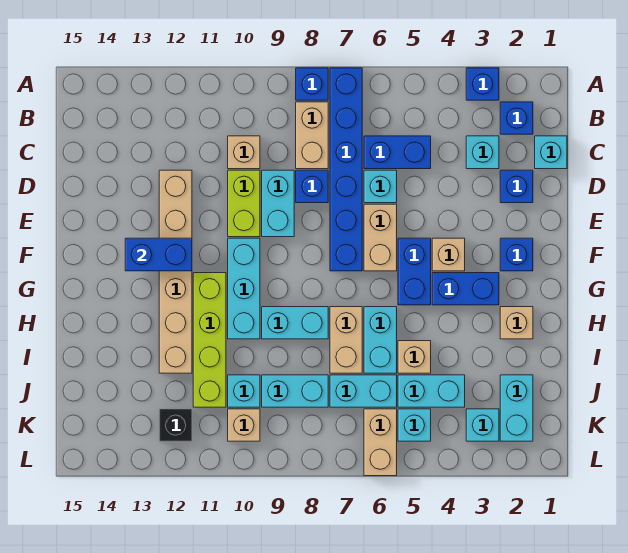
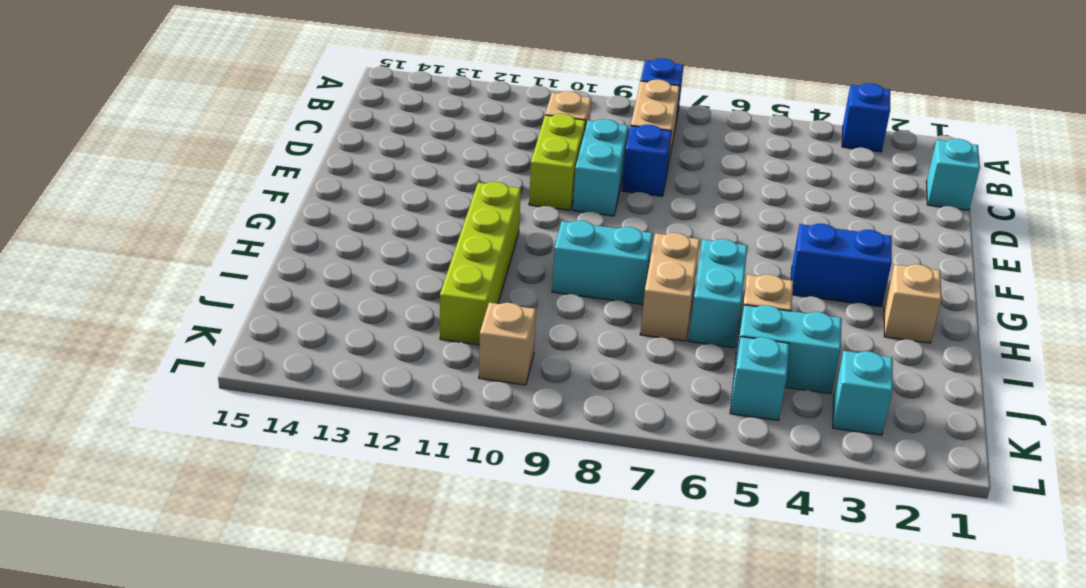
none -> blue brick A7:F7 level 1
none -> blue brick B2 level 1
none -> cyan brick C3 level 1
none -> blue brick C5:C6 level 1

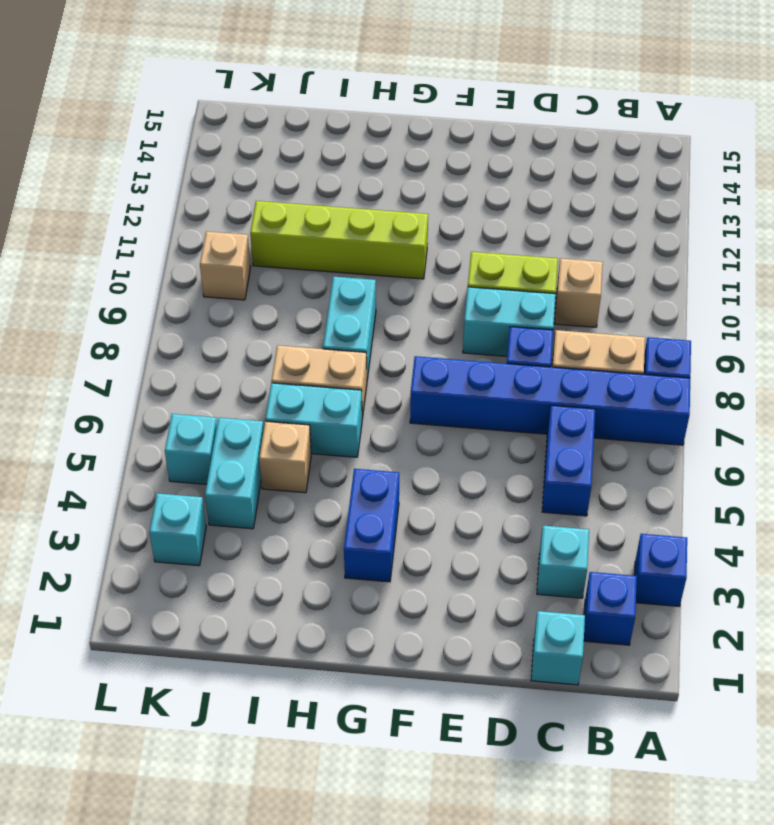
none -> blue brick D2 level 1
none -> cyan brick D6 level 1
none -> tan brick D12:I12 level 1
none -> tan brick E6:F6 level 1

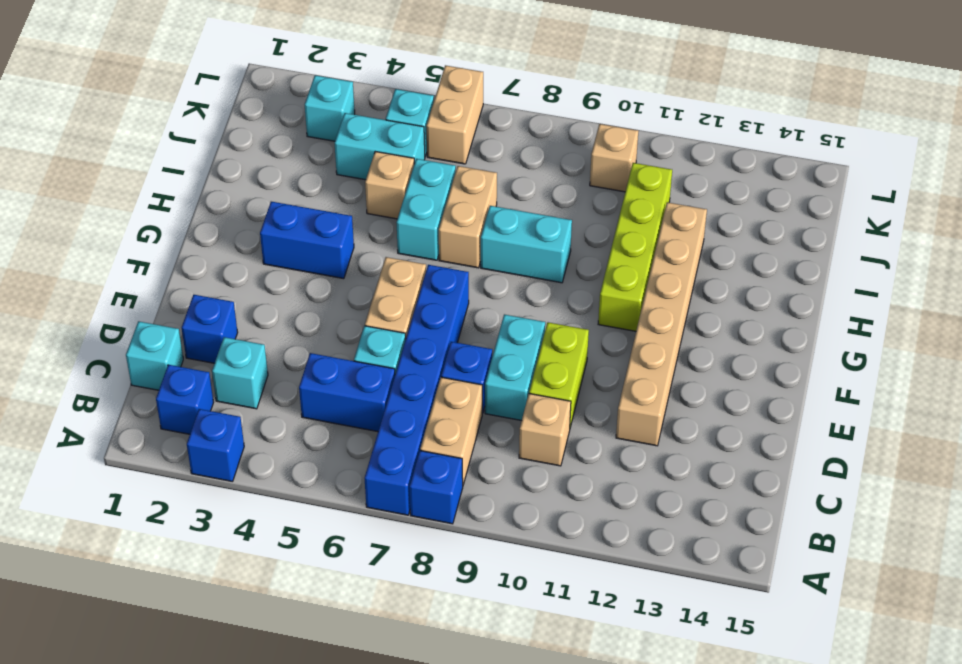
none -> blue brick F2 level 1
none -> tan brick F4 level 1
none -> blue brick F5:G5 level 1
none -> cyan brick F10:H10 level 1

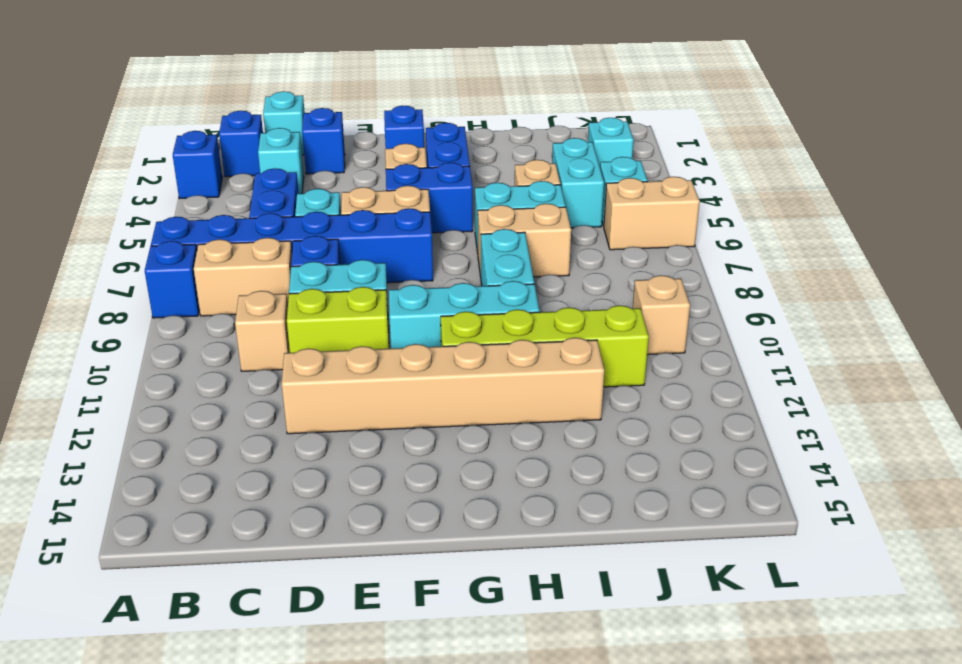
none -> tan brick H2 level 1
none -> cyan brick J2:K2 level 1
none -> cyan brick J6:J7 level 1
none -> cyan brick J8:J9 level 1

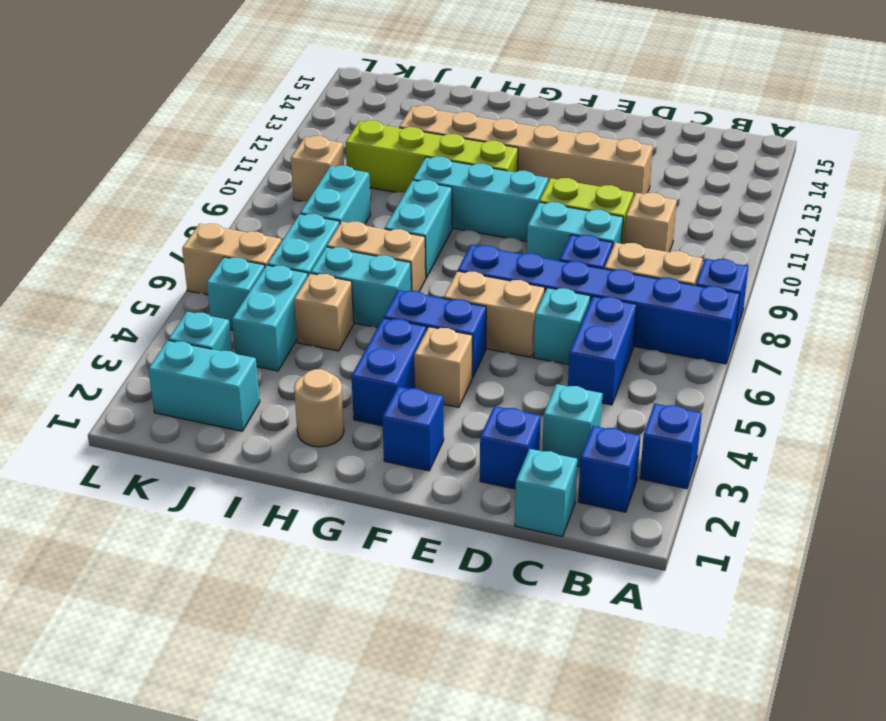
tan round brick H2 level 1 -> tan brick H2 level 1
none -> cyan brick J10 level 1
none -> black brick K12 level 1
none -> blue brick F12:F13 level 2

